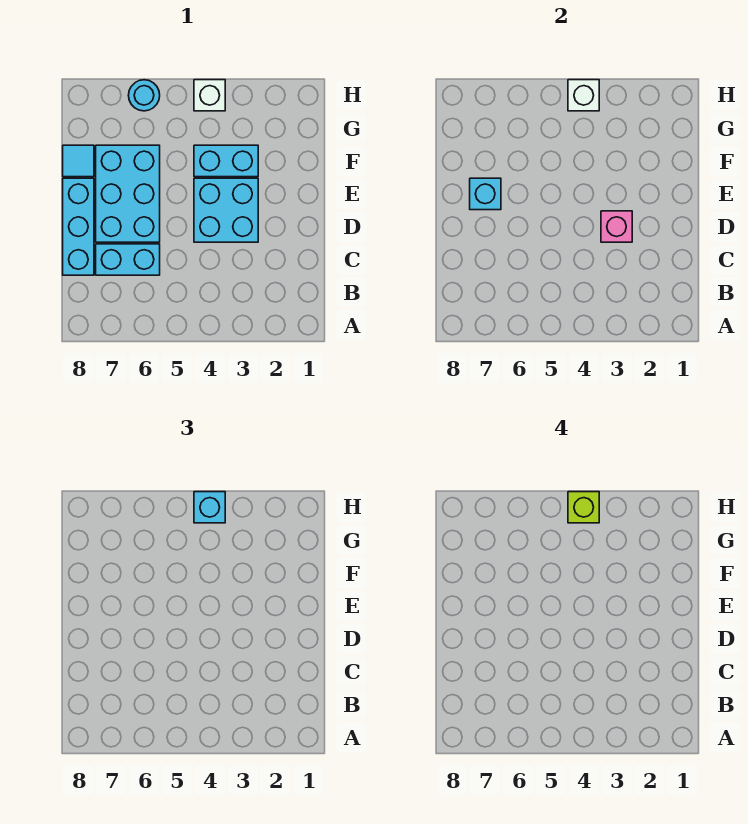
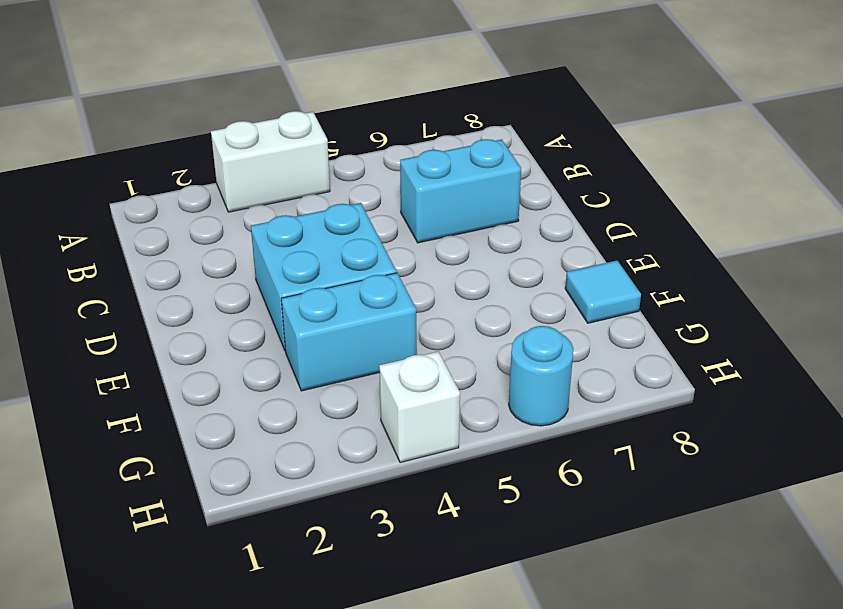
white brick A3:A4 level 1 -> none
none -> cyan brick C8:E8 level 1
none -> cyan brick D6:F7 level 1
none -> pink brick D3 level 2

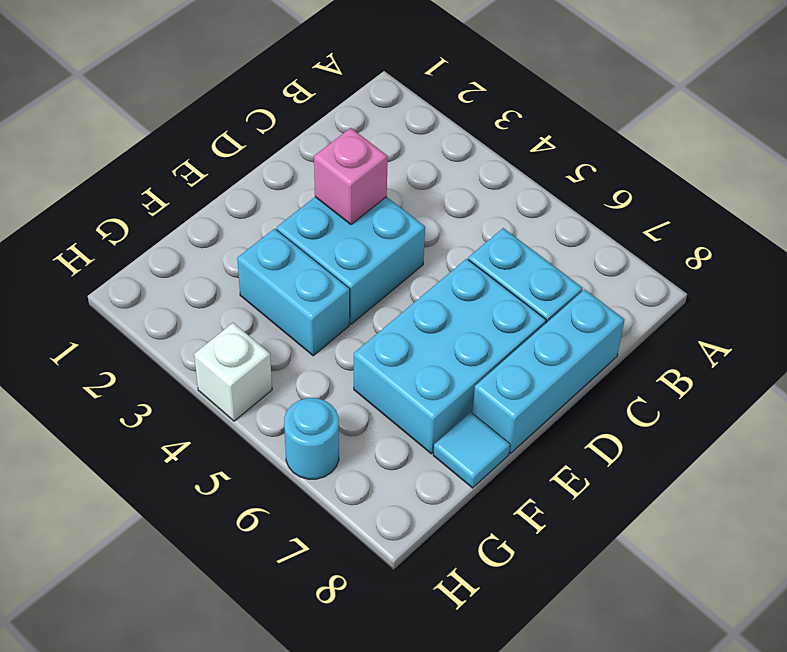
none -> cyan brick E7 level 2
none -> white brick H4 level 2
none -> cyan brick H4 level 3

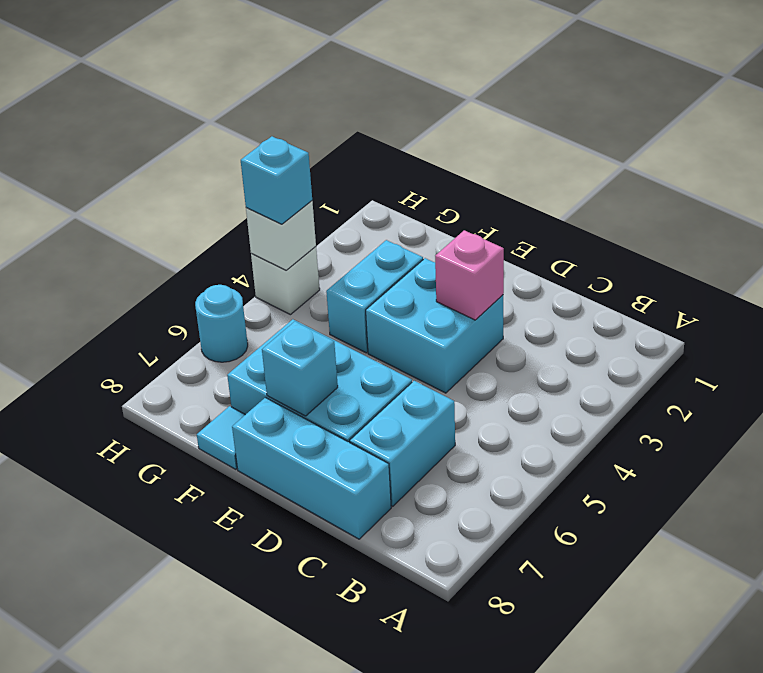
none -> lime brick H4 level 4

